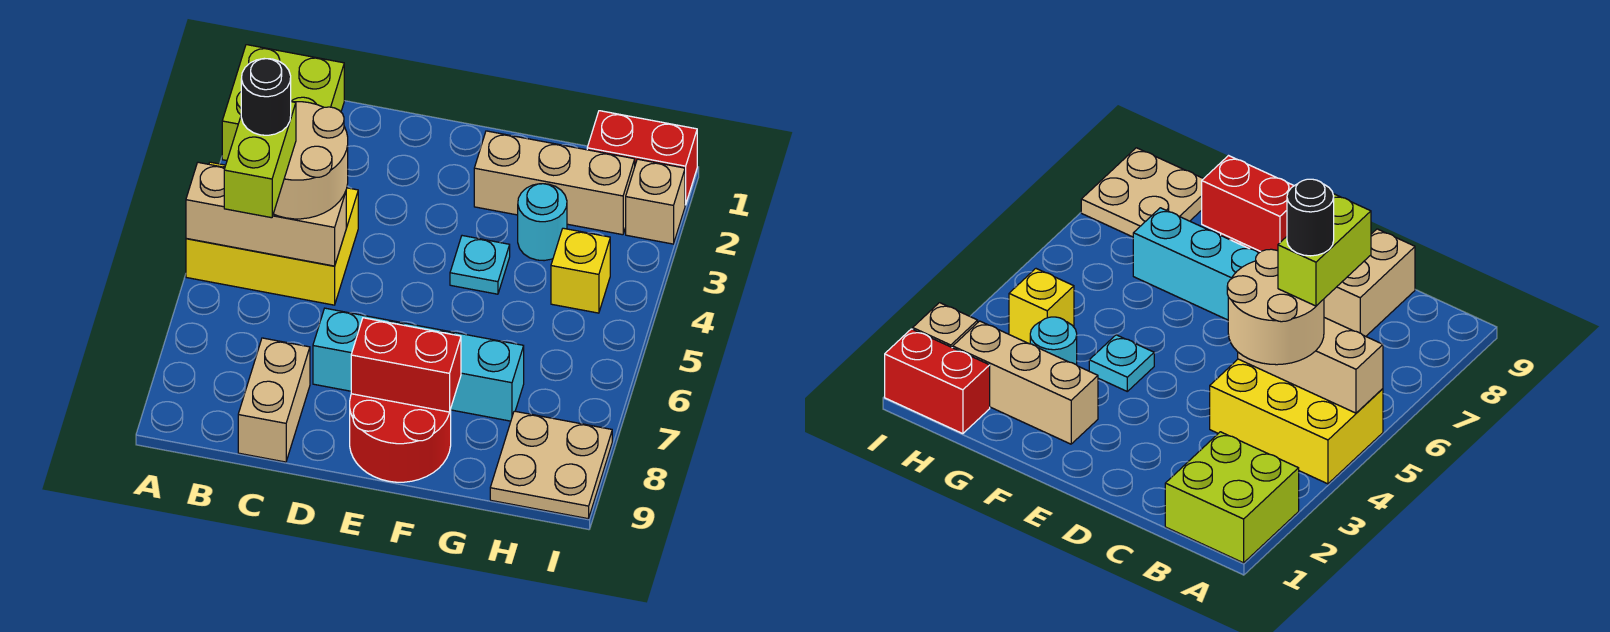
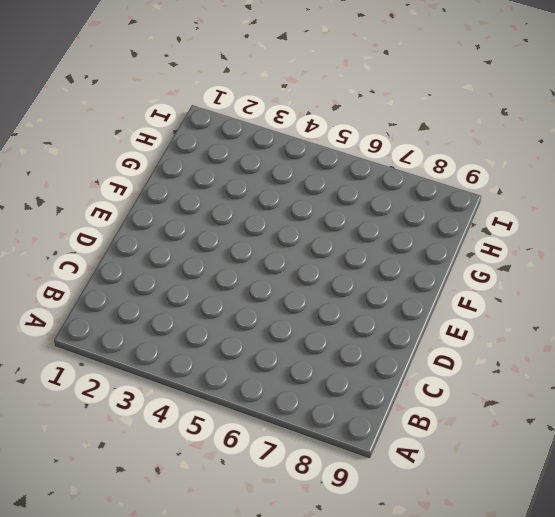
none -> lime brick A1:B2 level 1
none -> yellow brick A4:C5 level 1
none -> tan brick C8:C9 level 1

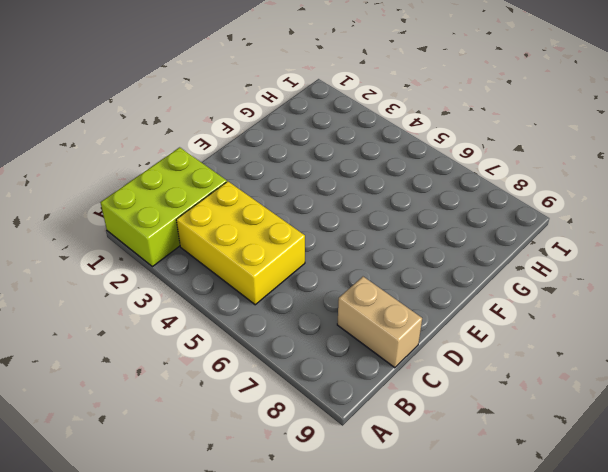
lime brick A1:C2 level 1 -> lime brick A1:B2 level 1
yellow brick B3:C5 level 1 -> yellow brick A4:C5 level 1
none -> cyan brick D7:G7 level 1
none -> red round brick E8:F9 level 1
none -> tan brick F2:H2 level 1

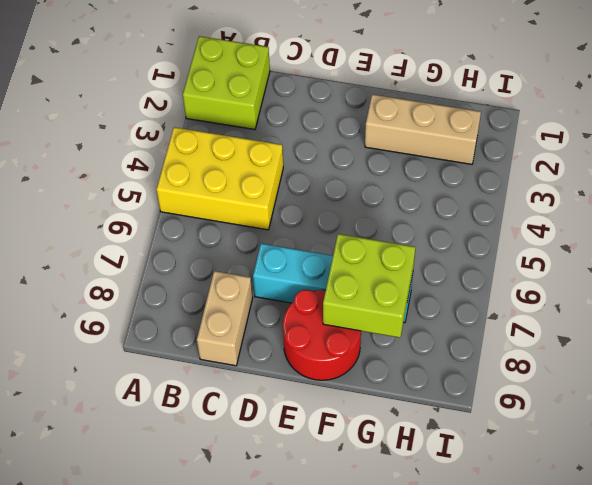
lime brick F7:G8 level 2 -> red brick E8:F8 level 2
none -> cyan plate F4 level 1
none -> cyan round brick G3 level 1
none -> red brick H1:I1 level 1

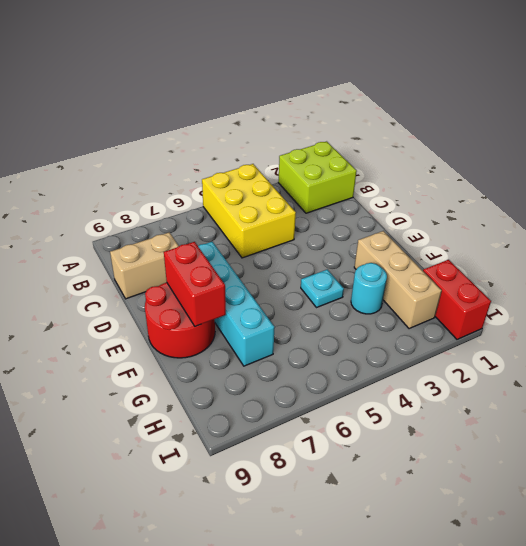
none -> yellow brick H4 level 1
none -> tan plate H8:I9 level 1
none -> tan brick I2 level 1

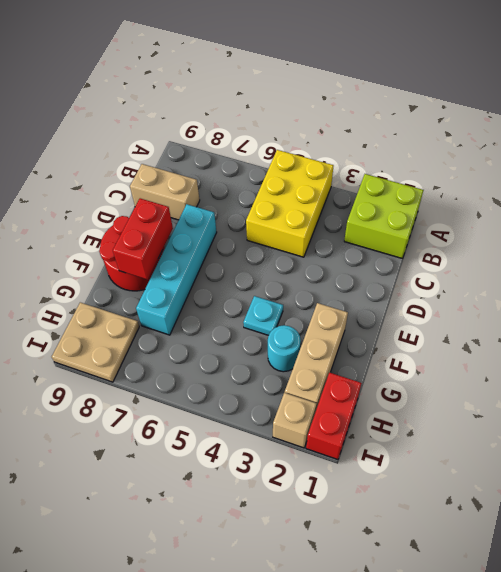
none -> yellow brick H4 level 1
none -> tan brick A5:C5 level 2
none -> tan round brick B4:C5 level 3

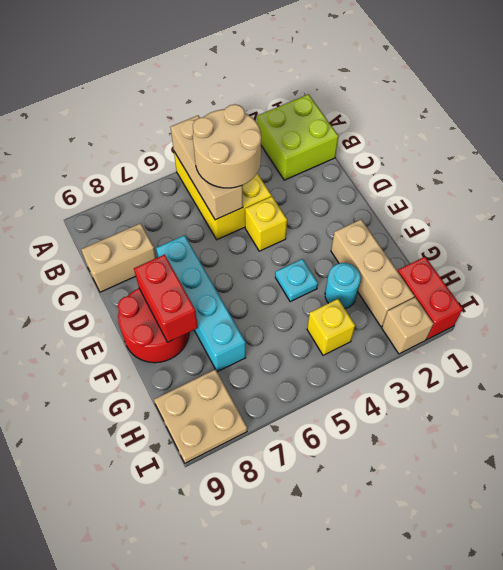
yellow brick D4 level 1 -> none
none -> lime brick B5:B6 level 4
none -> black round brick B5 level 5

